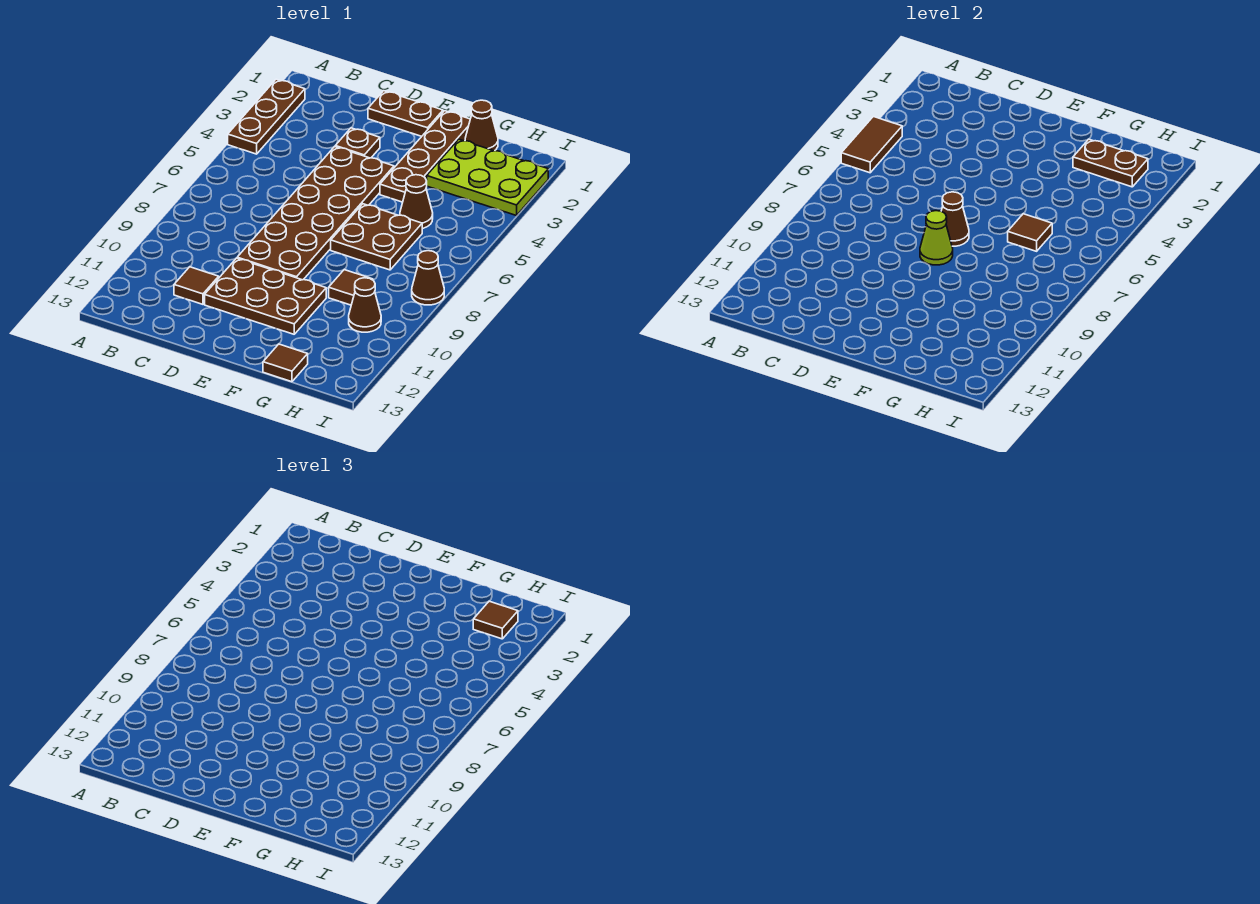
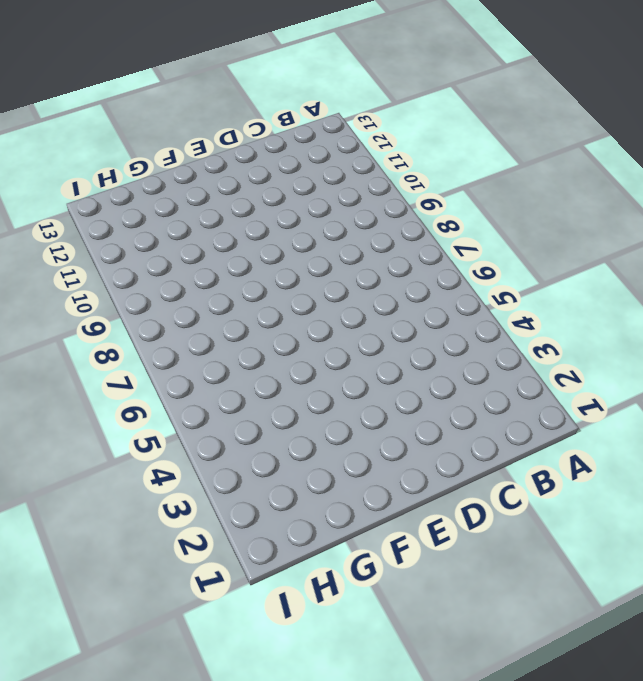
none -> brown plate A2:A4 level 1
none -> brown tile C11 level 1
none -> brown plate D1:E1 level 1

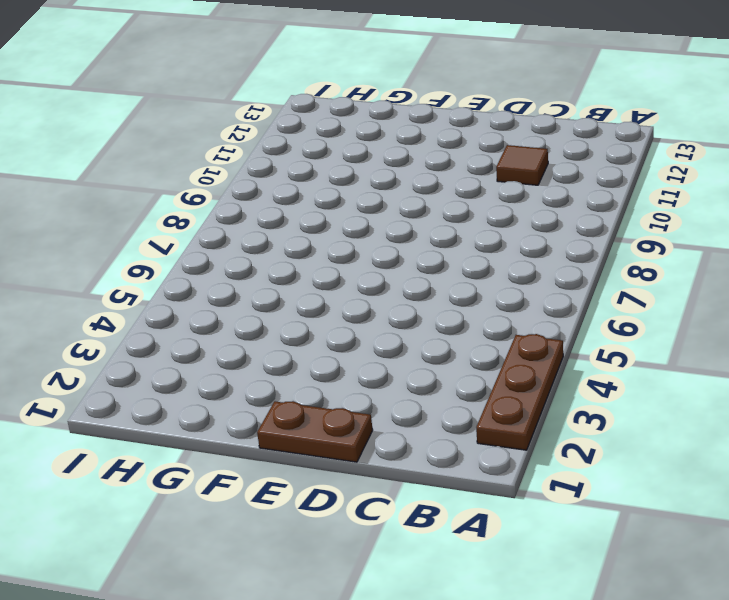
none -> brown plate D3 level 1
none -> brown plate D4:E9 level 1
none -> brown plate D10:F11 level 1

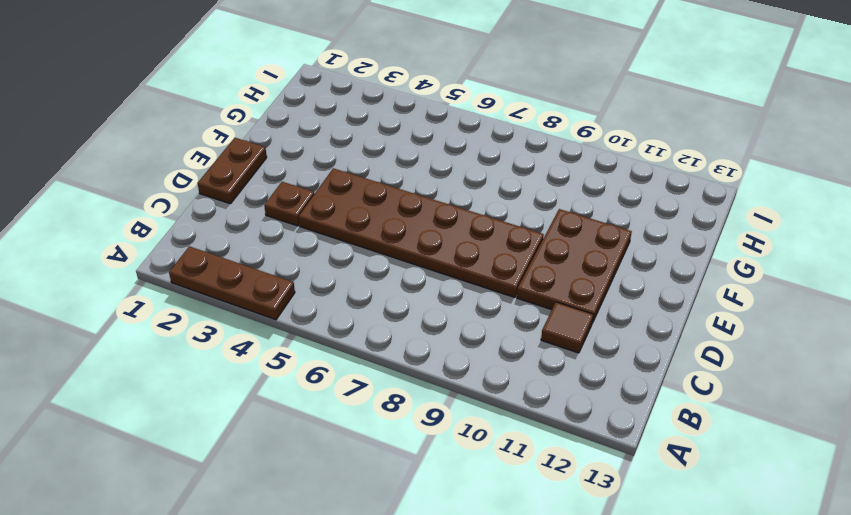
none -> brown plate F1:F4 level 1
none -> brown plate F6:G7 level 1
none -> brown cone G1 level 1

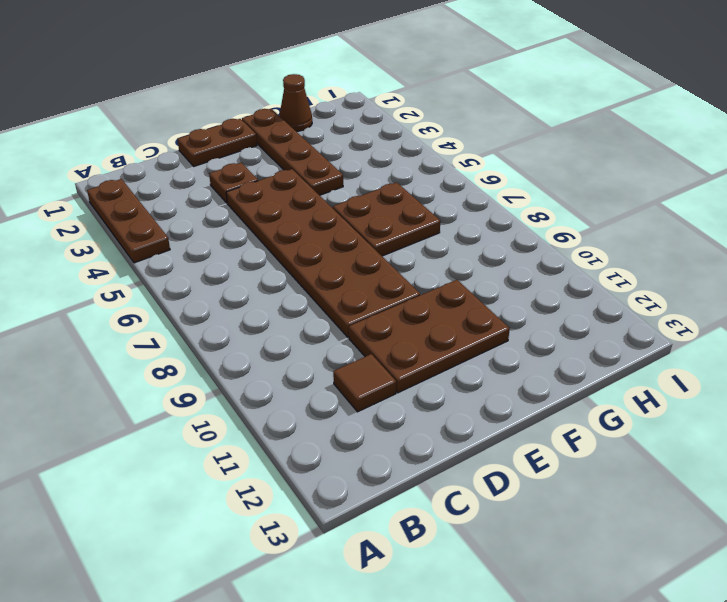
none -> lime plate G2:I3 level 1
none -> brown cone G5 level 1
none -> brown tile G9 level 1

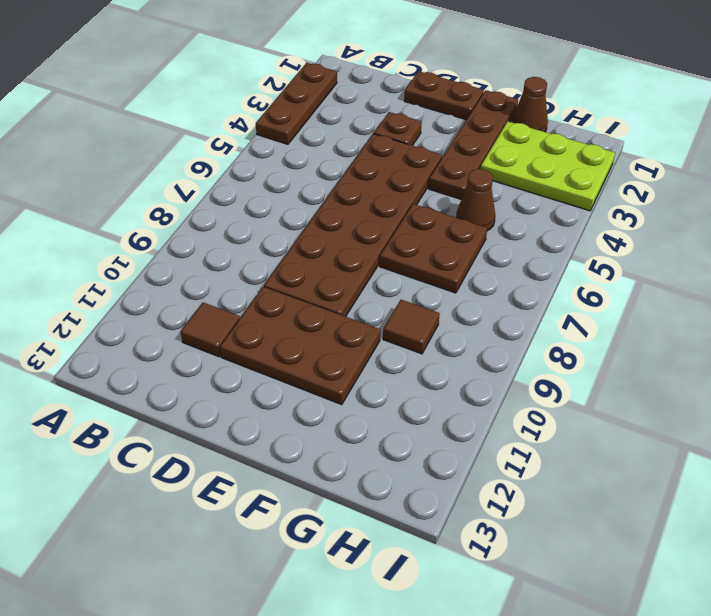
none -> brown tile G13 level 1
none -> brown cone H10 level 1
none -> brown cone I8 level 1

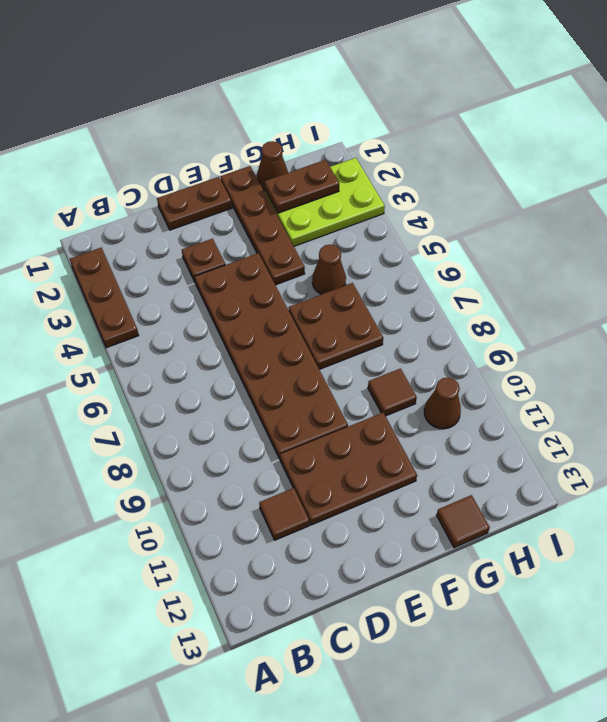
none -> brown cone I8 level 1
none -> brown tile A4:A5 level 2
none -> brown cone E7 level 2

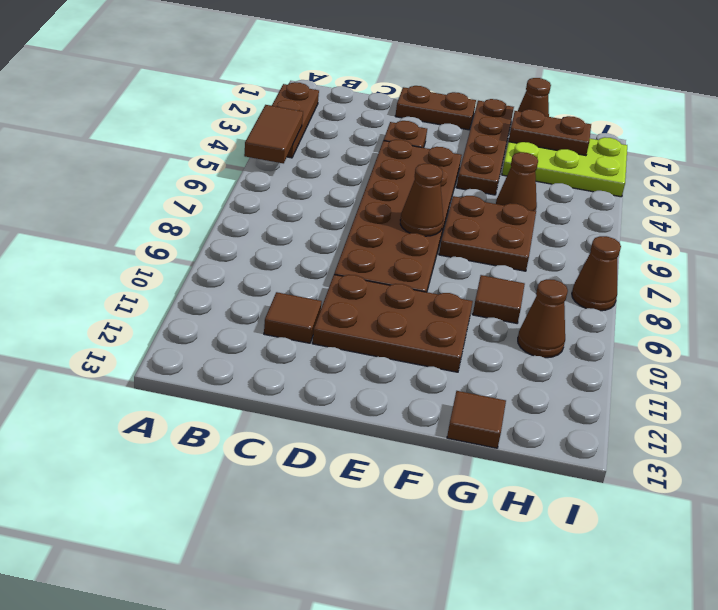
none -> lime cone E8 level 2
none -> brown tile G6 level 2
none -> brown tile H2 level 3

